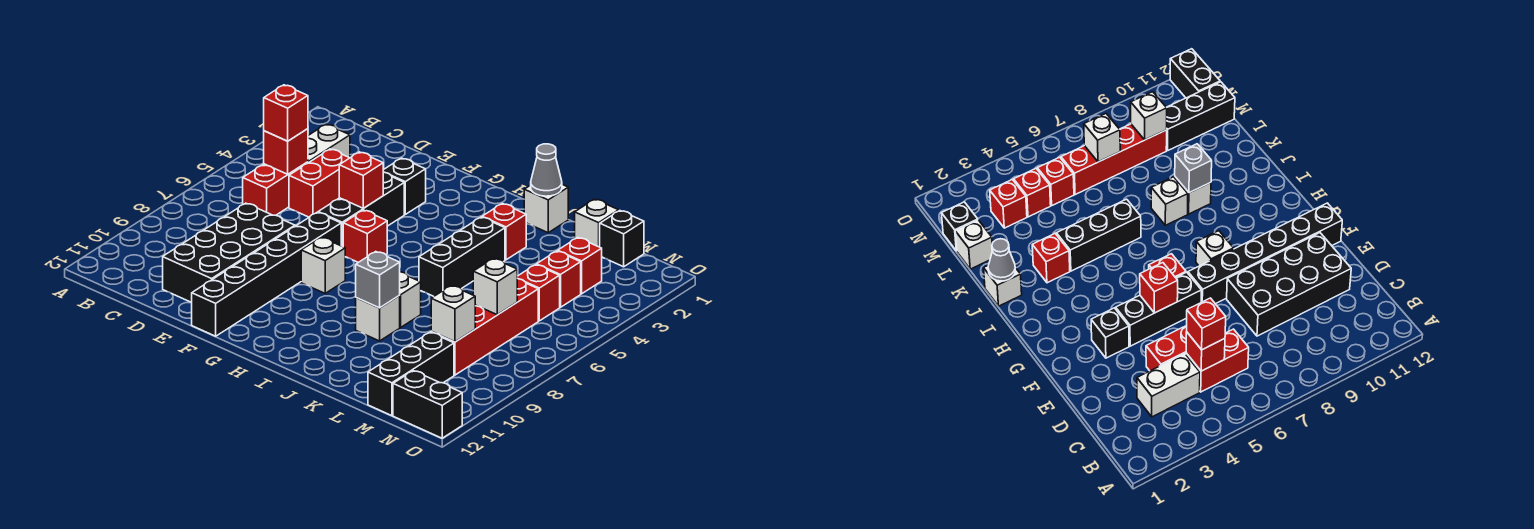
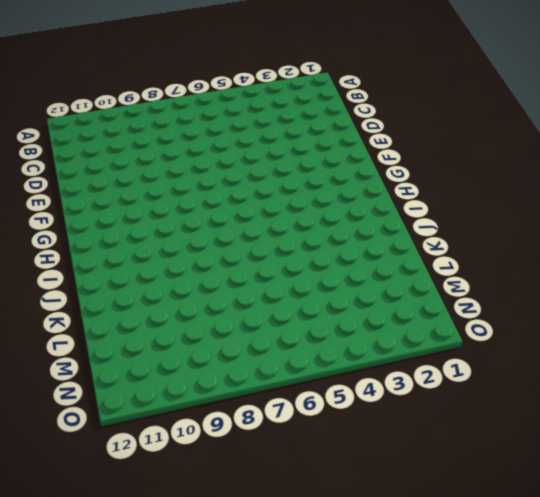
none -> white brick C3:C4 level 1
none -> red brick C5:C6 level 1
none -> red brick D4:D5 level 1

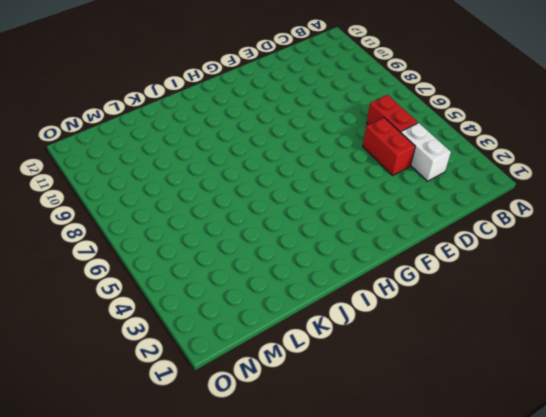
none -> black brick D8:E11 level 1
none -> black brick F3 level 1
none -> black brick F4:F6 level 1

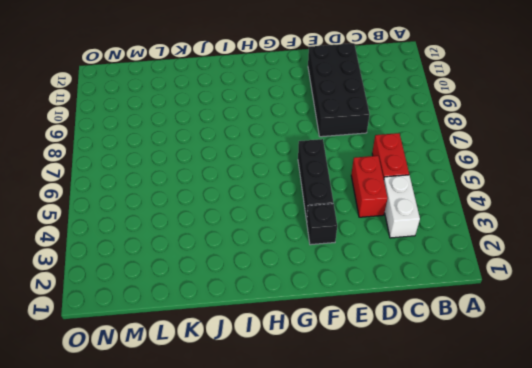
none -> black brick F7:F12 level 1
none -> red brick G6 level 1
none -> white brick G8 level 1

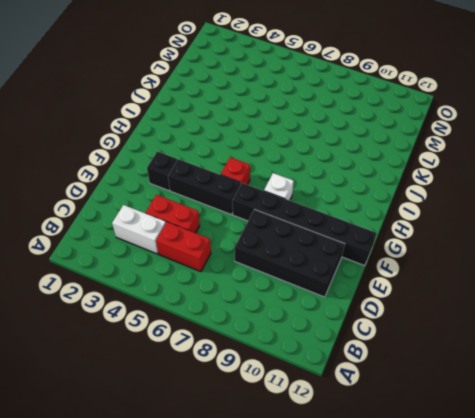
none -> white brick J1 level 1
none -> red brick J3 level 1
none -> black brick J4:J6 level 1

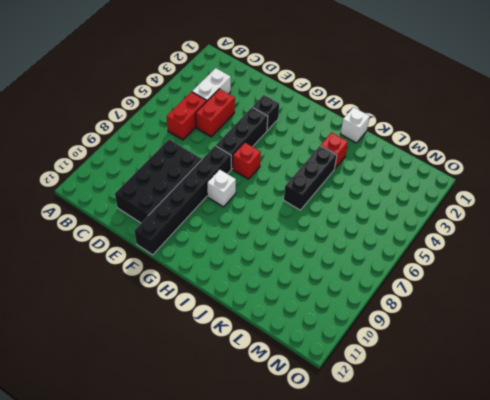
none -> white brick J8 level 1
none -> white brick J9 level 1
none -> white brick L1 level 1

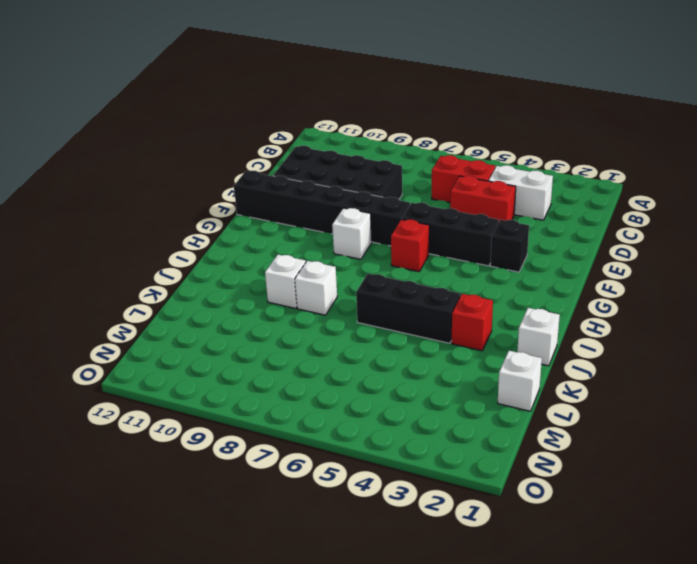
none -> black brick M1 level 1
none -> red brick M3 level 1
none -> red brick M4 level 1

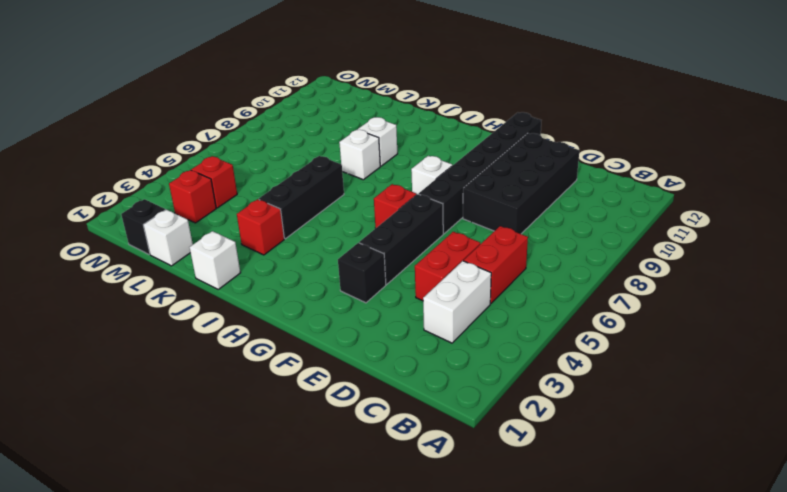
none -> red brick M5 level 1
none -> red brick M6:M9 level 1
none -> black brick M10:M12 level 1

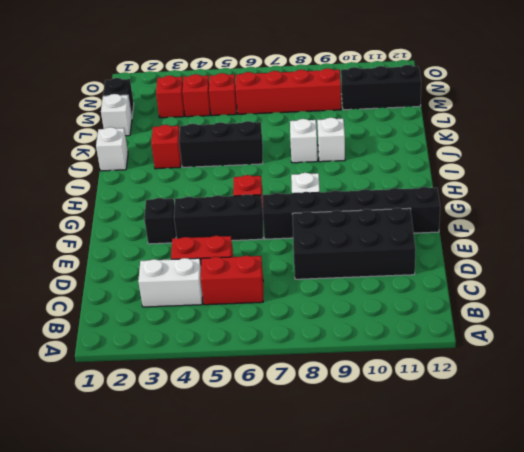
none -> black brick N12:O12 level 1
none -> red brick C5 level 2
none -> red brick F5 level 2

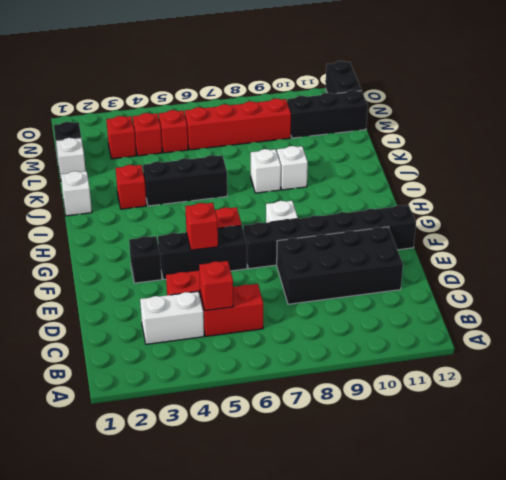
none -> grey cone J1 level 2
none -> grey brick J9 level 2
none -> white brick M7 level 2

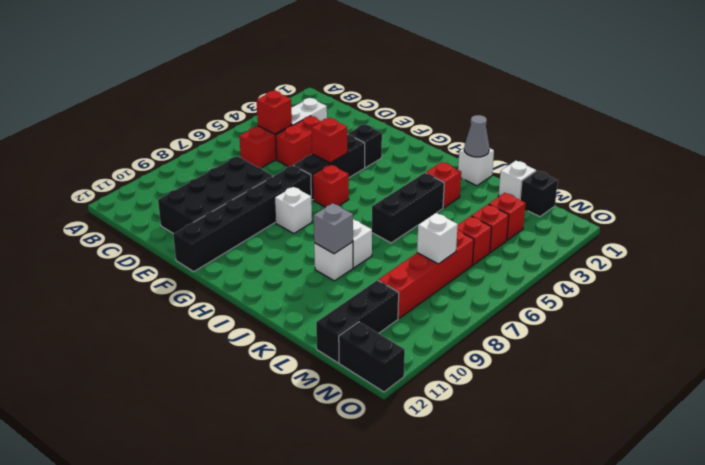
none -> white brick M9 level 2
none -> red brick C5 level 3

